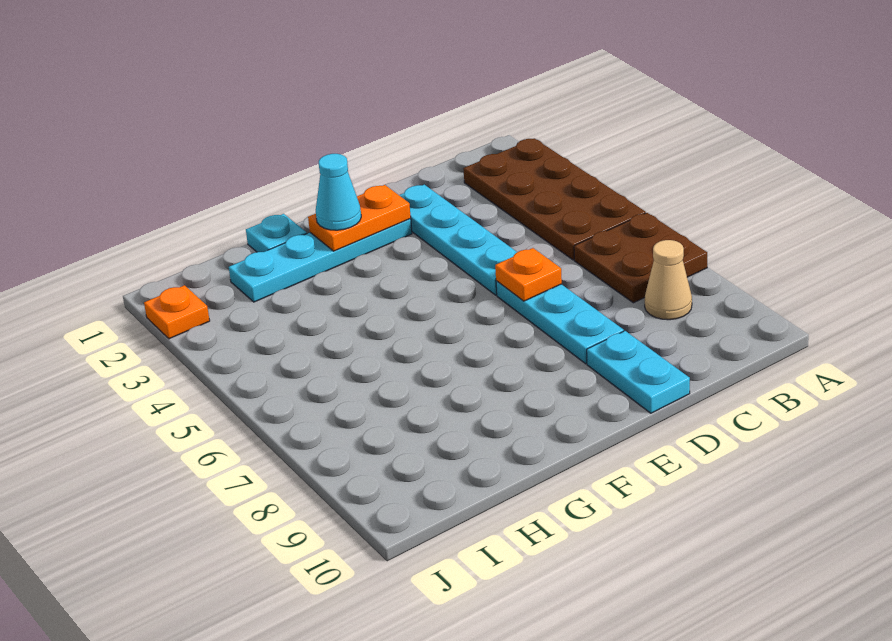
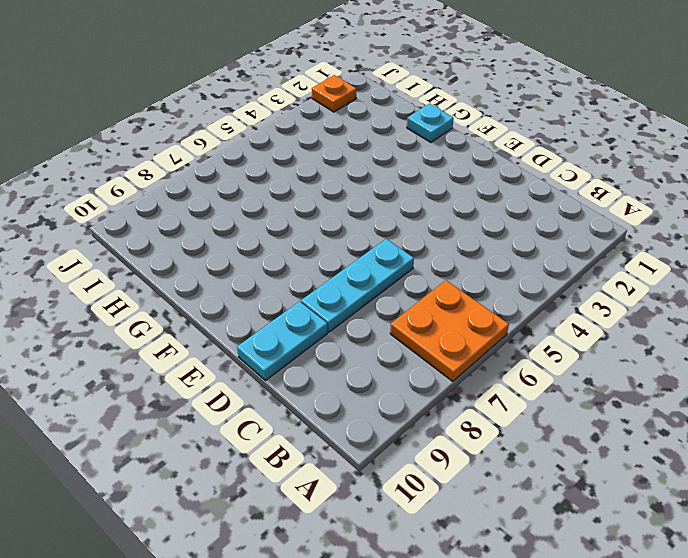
orange plate A6:B7 level 1 -> brown plate A6:B7 level 1
none -> brown plate A2:B5 level 1
none -> tan cone B8 level 1
none -> cyan plate D2:D5 level 1

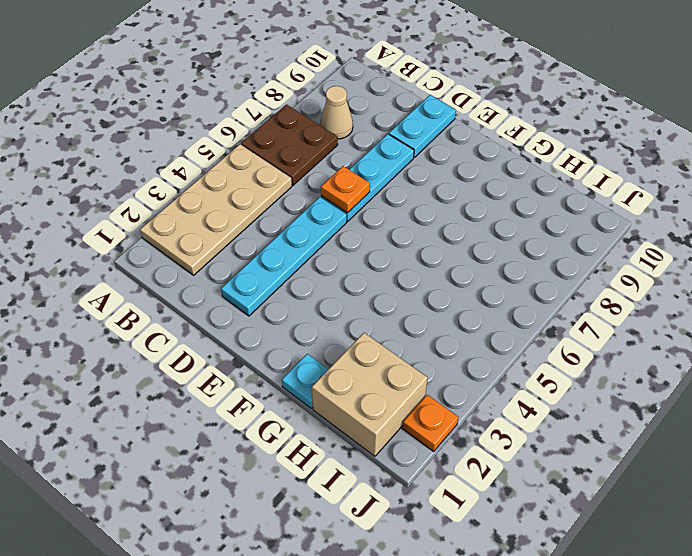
tan plate A2:B5 level 1 -> brown plate A2:B5 level 1
tan brick H1:I2 level 1 -> cyan plate E2:H2 level 1
none -> orange plate E2:F2 level 2
none -> cyan cone F2 level 3

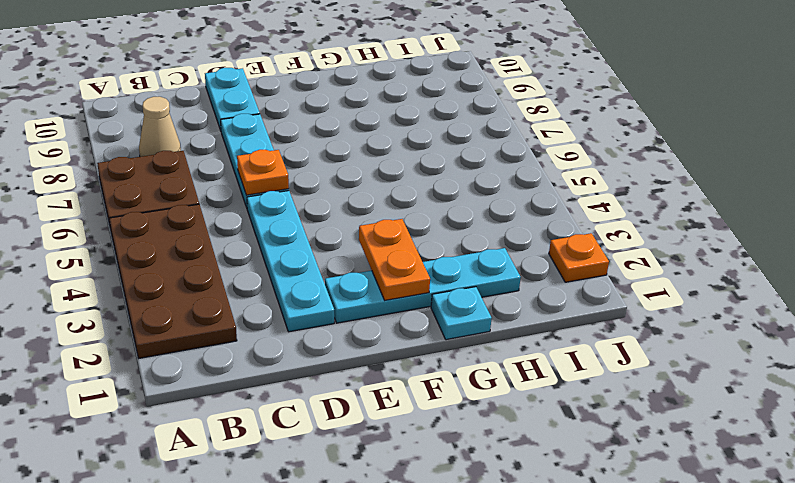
orange plate F2:F3 level 2 -> orange plate E2:F2 level 2
none -> cyan cone F2 level 3

